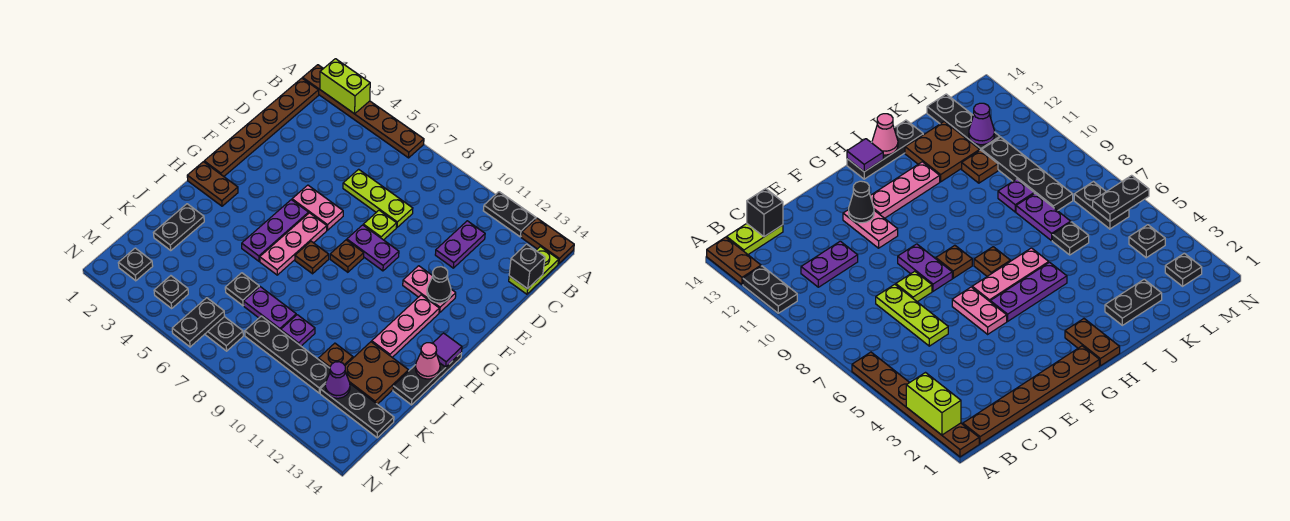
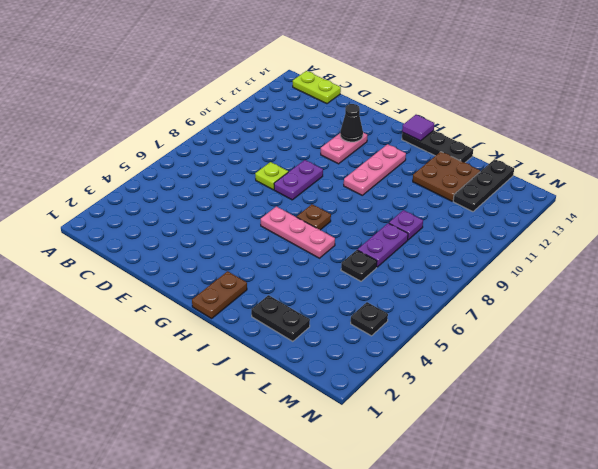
pink plate H10:H12 level 1 -> pink plate G12:I12 level 1
none -> brown plate A1:A6 level 1
none -> black plate A11:A12 level 1
none -> brown plate A13:A14 level 1
none -> brown plate B1:G1 level 1

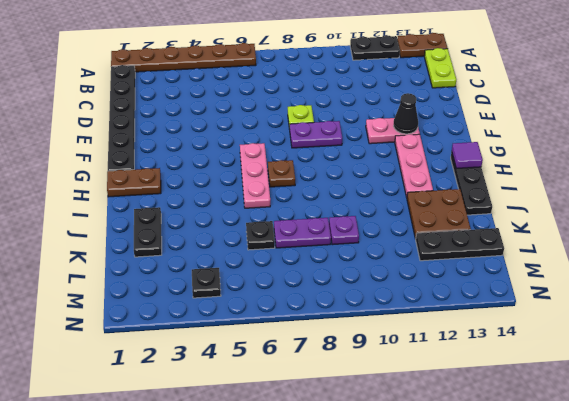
black plate B1:G1 level 1 -> brown plate B1:G1 level 1
none -> purple plate C11:D11 level 1
none -> lime plate D6:D8 level 1
none -> pink plate F5:F6 level 1
none -> purple plate G5:I5 level 1

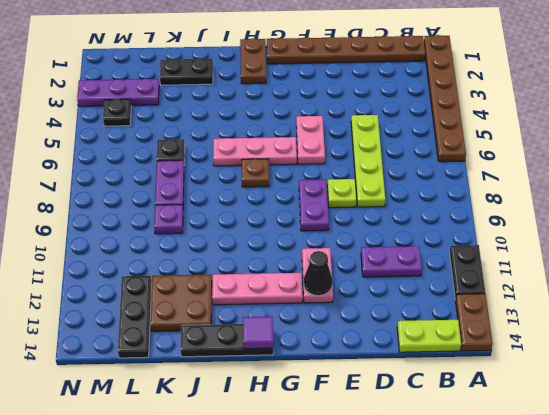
lime plate D5:D8 level 1 -> lime plate D6:D8 level 1
purple plate L3:N3 level 1 -> purple plate G5:I5 level 1
none -> brown plate G8 level 1
none -> brown plate K11 level 1
none -> black plate L8:L11 level 1
none -> black plate M2 level 1

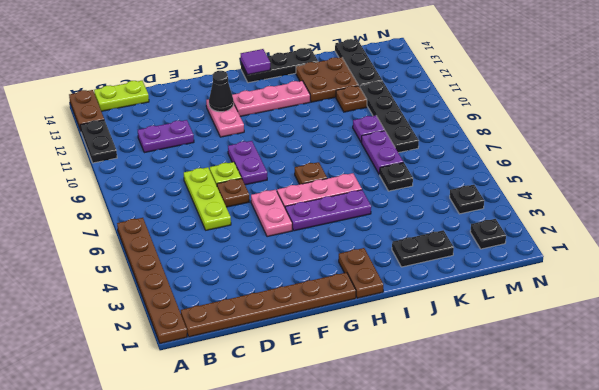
brown plate E7 level 1 -> brown plate G8 level 1
none -> black plate M6:M7 level 1
none -> lime brick A2:A3 level 2
none -> black brick C14 level 2
none -> pink cone I14 level 2

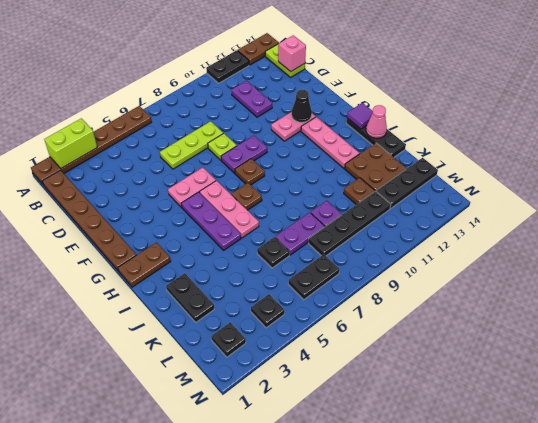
pink brick C14 level 2 -> black brick C14 level 2
none -> purple cone L12 level 2
none -> black plate M6:N6 level 2

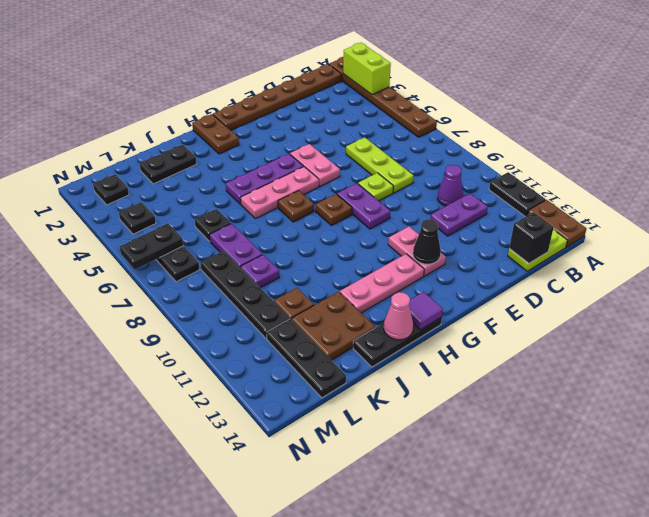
purple cone C10 level 1 -> purple cone L12 level 2

